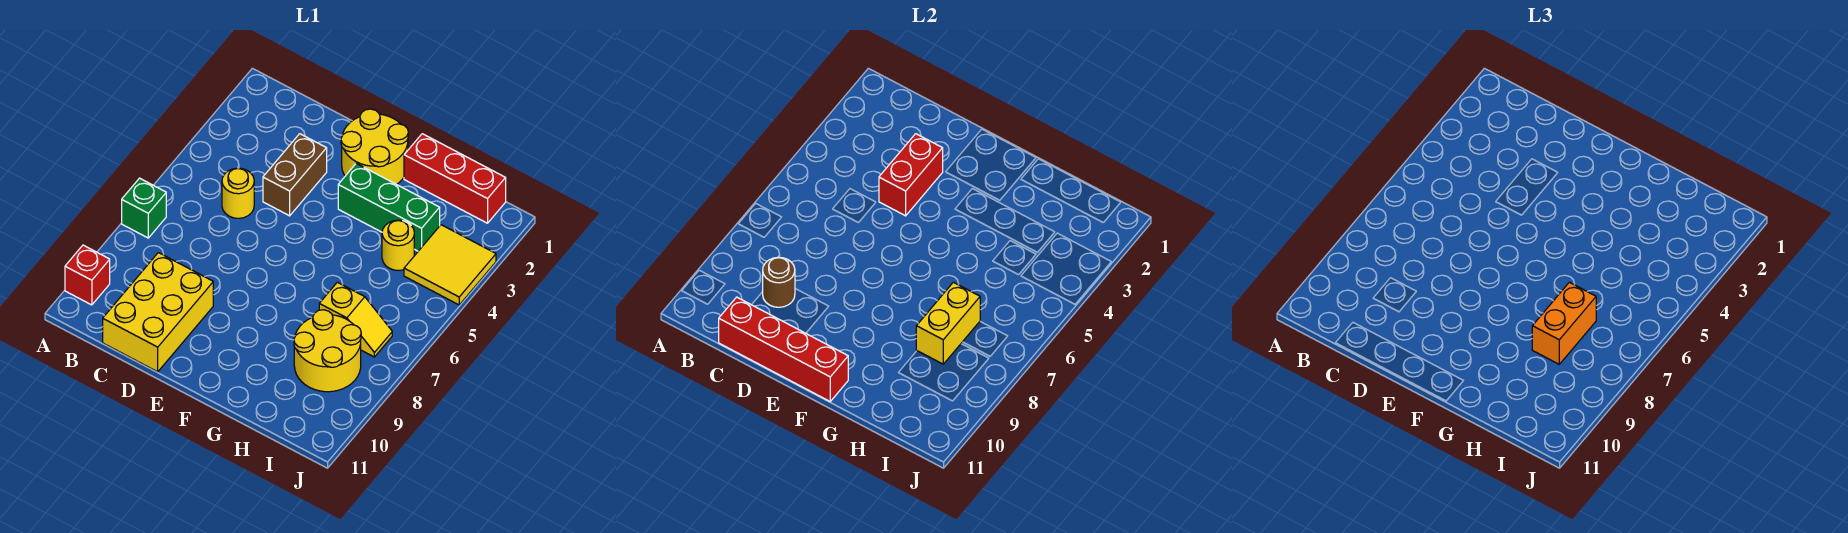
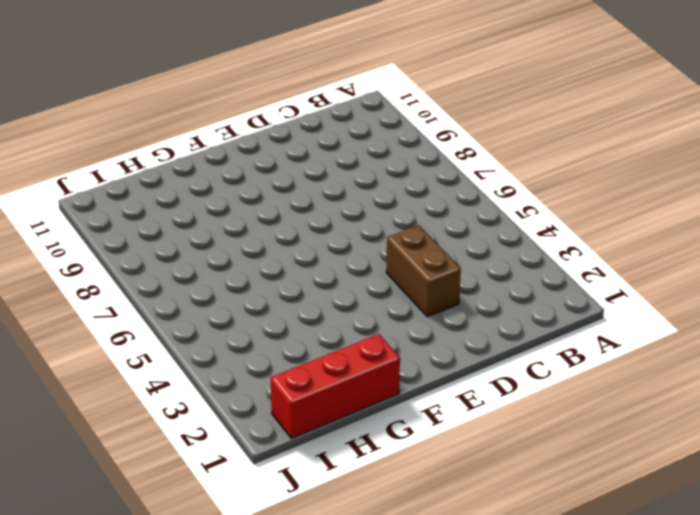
none -> green brick A7 level 1
none -> red brick A10 level 1
none -> yellow round brick C5 level 1

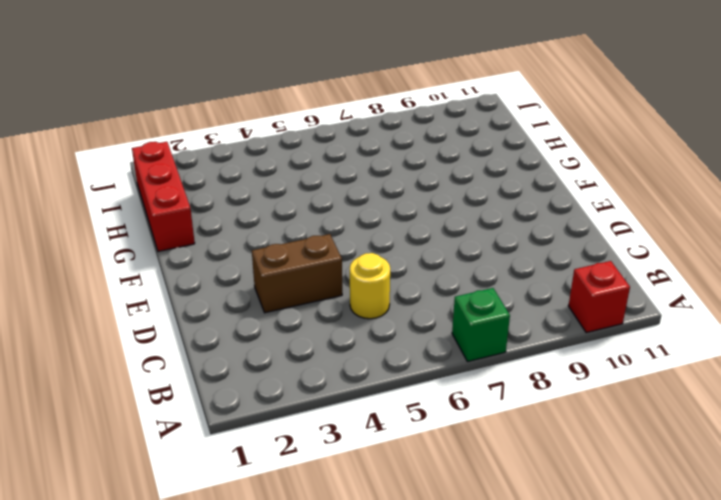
none -> yellow brick C9:D11 level 1
none -> yellow round brick E1:F2 level 1
none -> green brick F3:H3 level 1

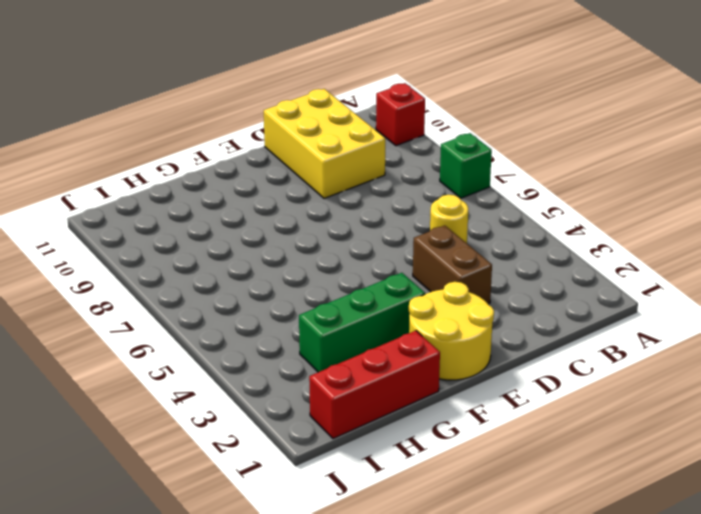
none -> yellow round brick H4 level 1
none -> yellow slope H7:I7 level 1 top H
none -> yellow round brick H8:I9 level 1

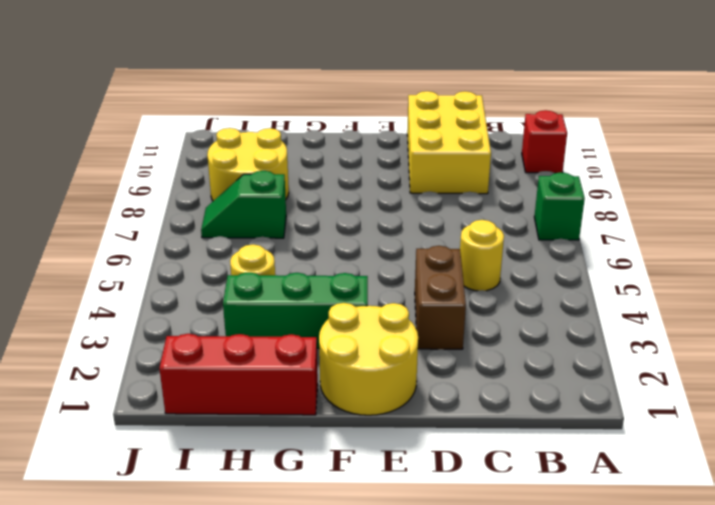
green slope H7:I7 level 1 top H -> yellow slope H7:I7 level 1 top H
none -> yellow tile I3:J4 level 1
none -> brown round brick C9 level 2
none -> red brick C11:F11 level 2

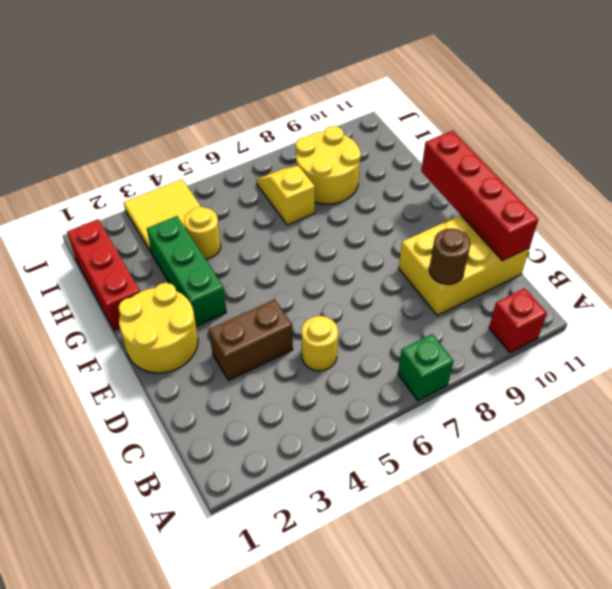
none -> red brick D3:D4 level 2
none -> yellow brick H7:H8 level 2
none -> orange brick H7:H8 level 3

